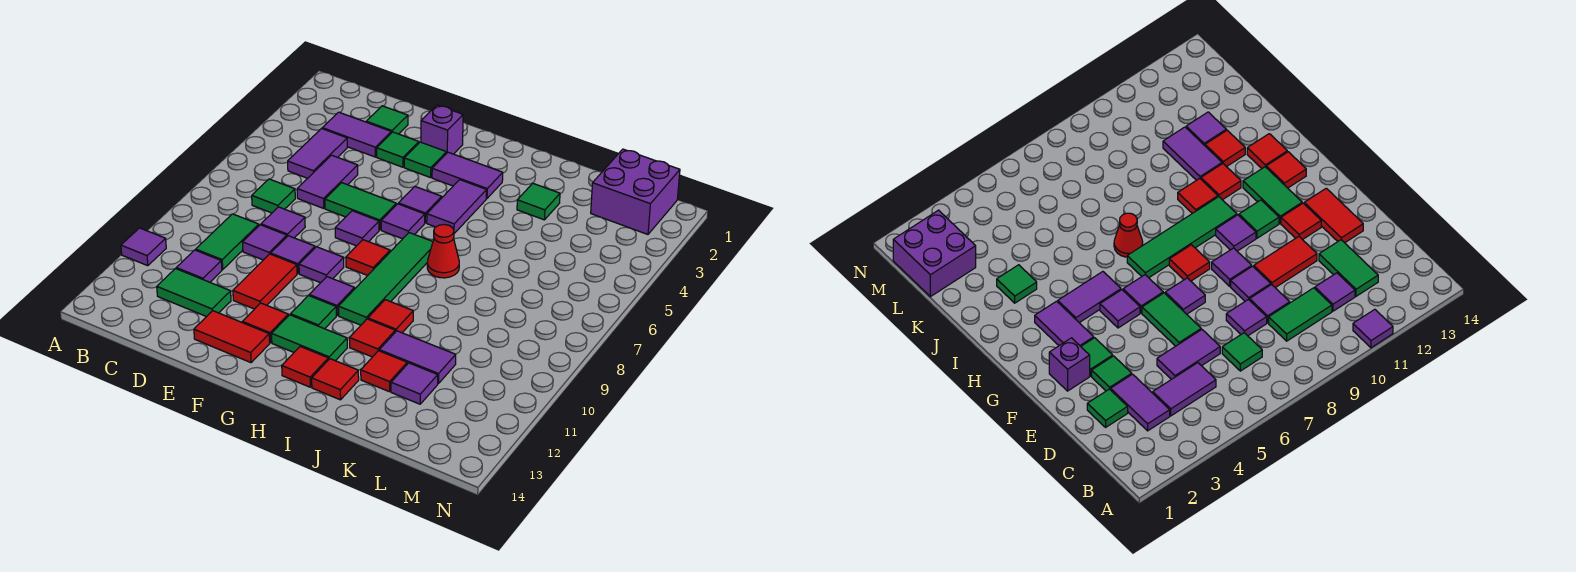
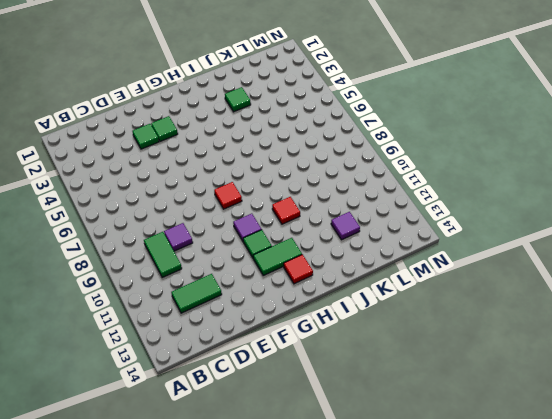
none -> purple tile A11 level 1
none -> purple tile C3:D3 level 1
none -> purple tile C4:C5 level 1
none -> green tile C7 level 1

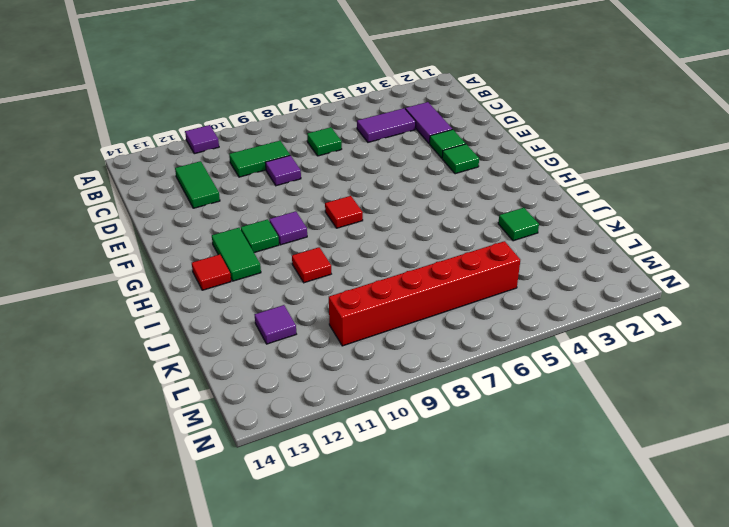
red brick L5:L10 level 1 -> none
none -> purple tile C11 level 1
none -> green tile D2 level 1
none -> purple tile D5:D6 level 1
none -> purple tile D8 level 1

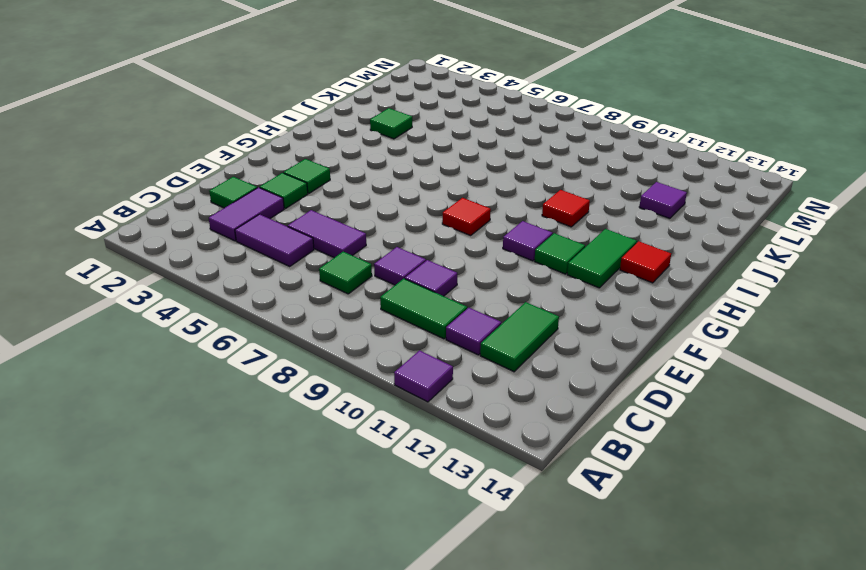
none -> green tile E6:F6 level 1
none -> purple tile E9 level 1
none -> red tile E10:E11 level 1
none -> red tile E13:F13 level 1

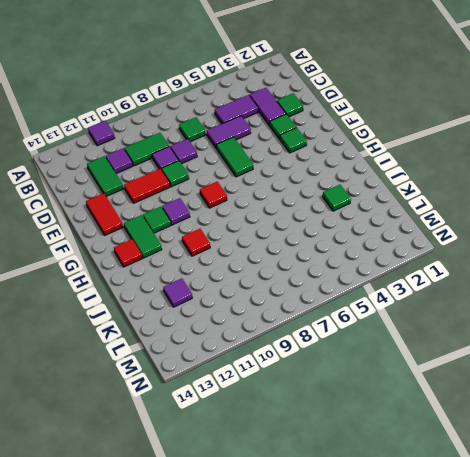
green tile E9 level 1 -> purple tile E9 level 1
none -> purple brick F2 level 1
none -> purple tile F7 level 1
none -> purple tile F9 level 1
none -> red tile F12 level 1

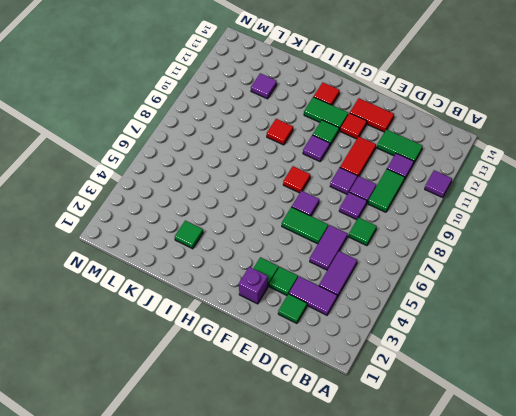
none -> purple tile F9 level 1
none -> purple tile G3:H3 level 1
none -> purple tile G5 level 1
none -> purple tile G6 level 1

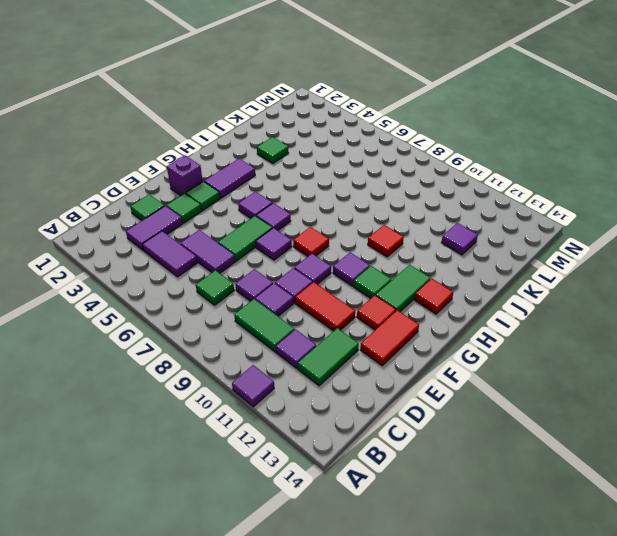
none -> purple tile H4:H5 level 1
none -> green tile H7:H10 level 1
none -> red cone I7 level 1
none -> red tile I11 level 1

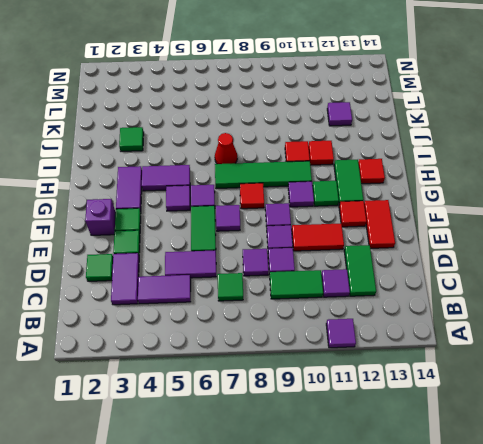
none -> red tile I13 level 1
none -> purple tile J11:K11 level 1
none -> red tile J12 level 1
none -> purple brick L1:M2 level 1

